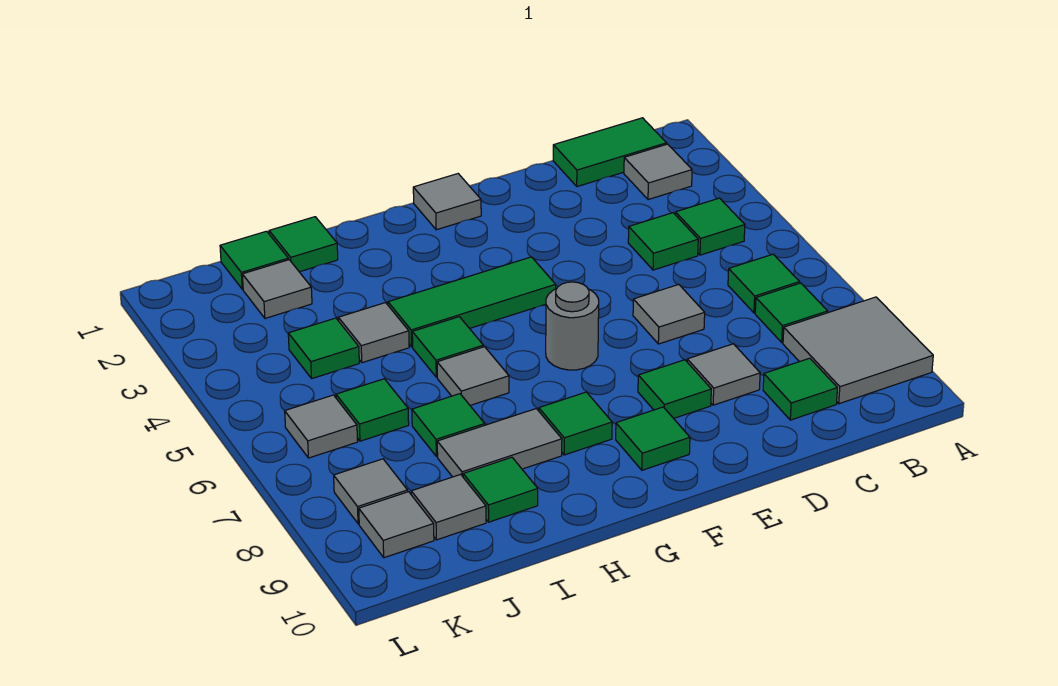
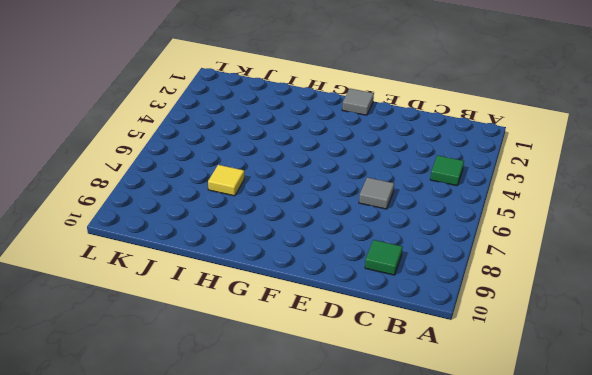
yellow tile I7 level 1 -> green tile I7 level 1
none -> grey tile A8:B9 level 1
none -> green tile B1:C1 level 1
none -> grey tile B2 level 1
none -> green tile B6 level 1

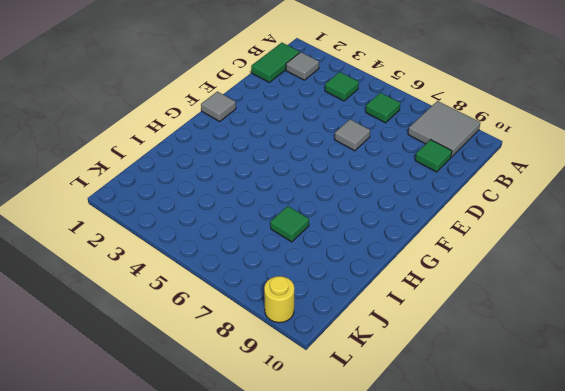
yellow round brick L9 level 1 -> none
none -> green tile B7 level 1
none -> green tile C4 level 1
none -> grey tile D8 level 1
none -> green tile E8 level 1

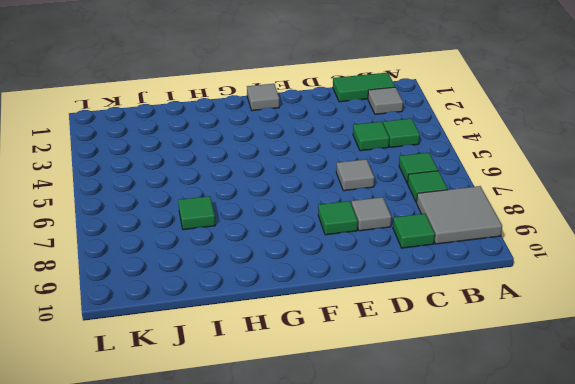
none -> green tile F4:H4 level 1
none -> grey round brick F6 level 1
none -> green tile F9 level 1
none -> green tile G8 level 1

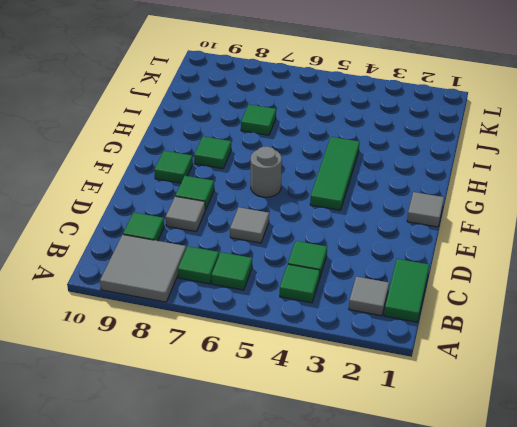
none -> green tile H5 level 1
none -> grey tile H6 level 1
none -> grey tile H8:I8 level 1
none -> green tile I1 level 1

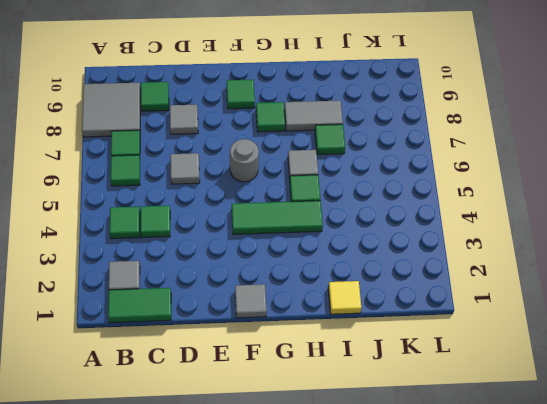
yellow tile I1 level 1 -> green tile I1 level 1
none -> green tile E8 level 1
none -> grey tile I4 level 1
none -> green tile I9 level 1
none -> green tile J1 level 1

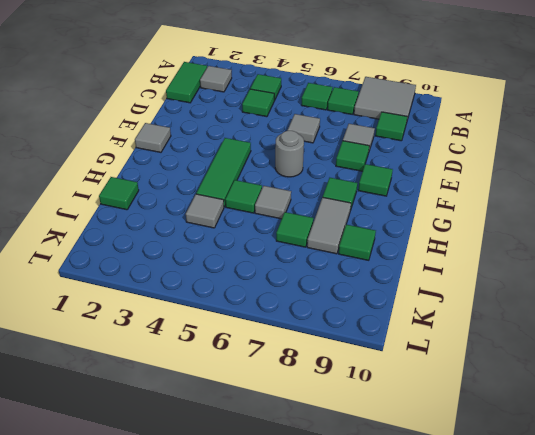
none -> green tile J1 level 1
none -> grey tile J2 level 1
none -> green tile J4 level 1
none -> green tile J6 level 1

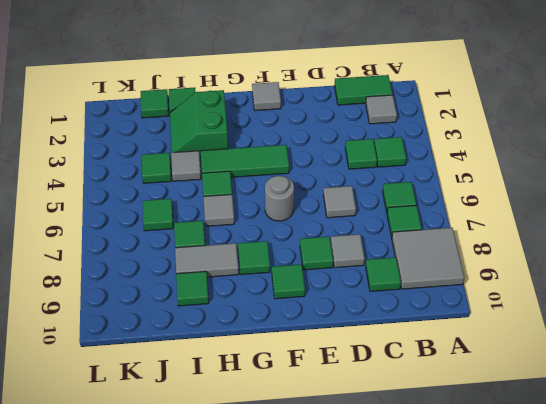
green slope H2:I3 level 1 top H -> none
none -> grey tile J2 level 1
none -> grey tile J9 level 1
none -> grey tile K6 level 1
none -> grey tile K8 level 1

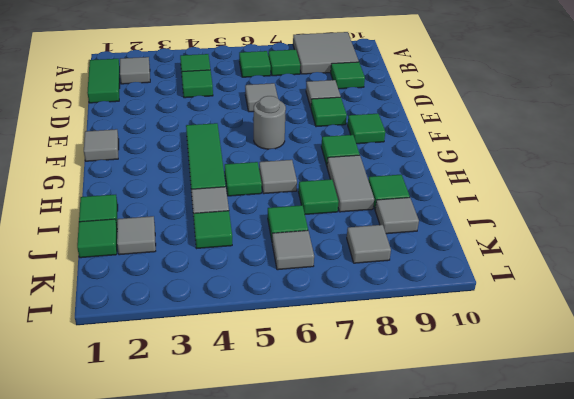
none -> grey tile K9 level 1

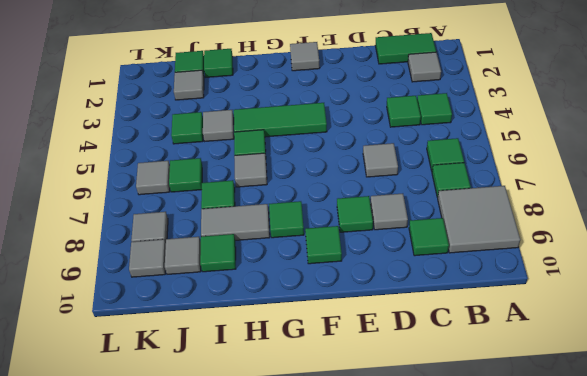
none -> grey round brick F6 level 1

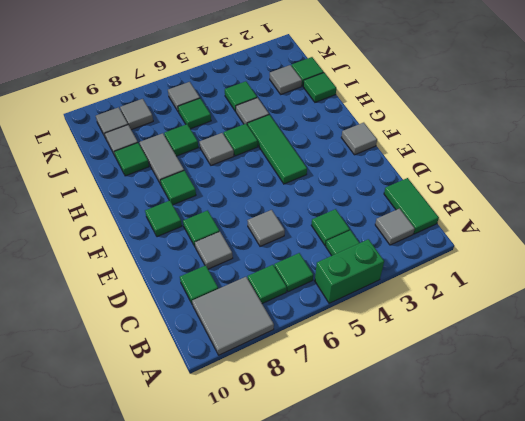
green brick A4:A5 level 1 -> none
none -> grey round brick F6 level 1

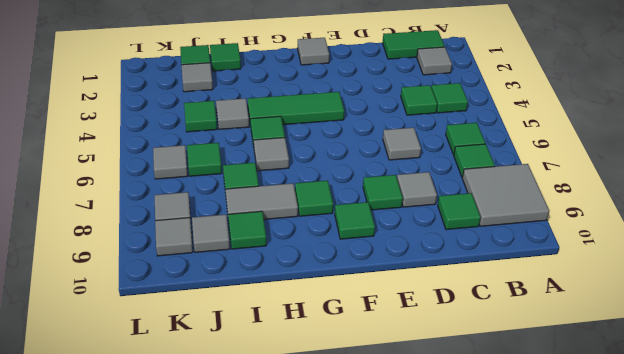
none -> grey round brick F6 level 1

